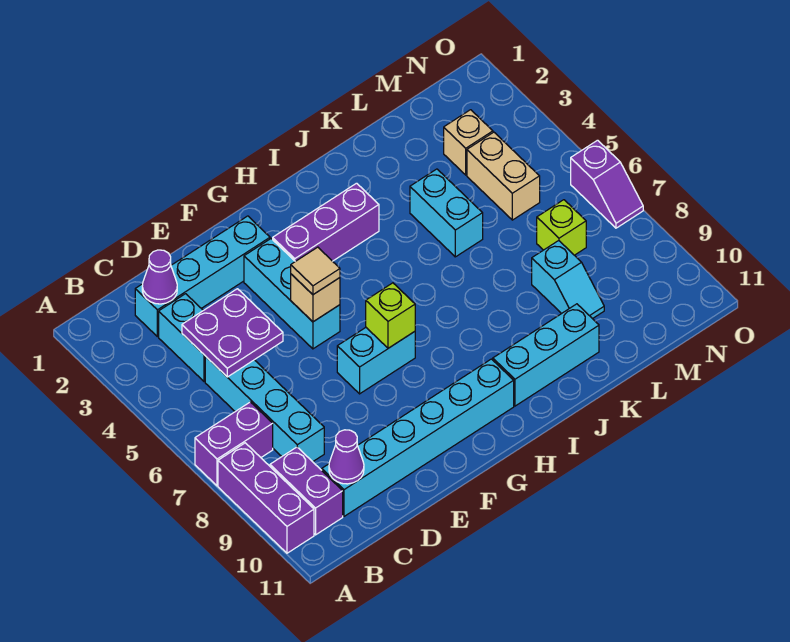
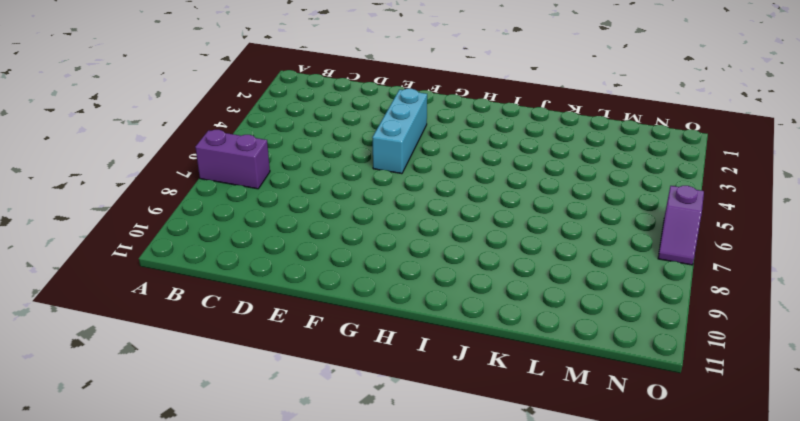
none -> purple brick A8:A10 level 1
none -> purple brick B9:B10 level 1
none -> cyan brick C2:F2 level 1

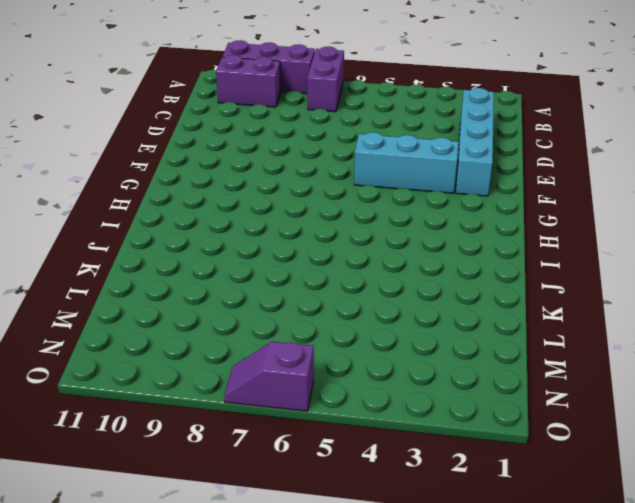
none -> cyan brick C3:C4 level 1
none -> cyan brick C5:C8 level 1
none -> cyan brick C10:H10 level 1

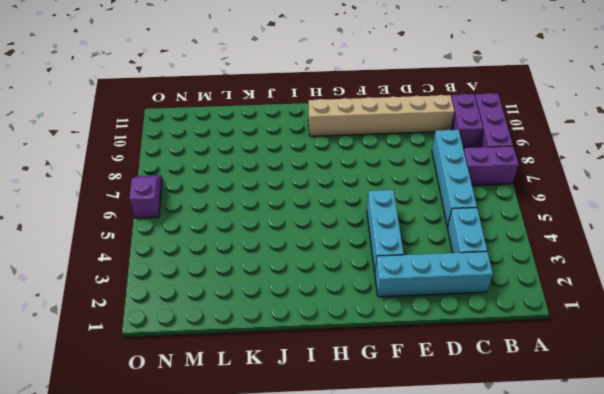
tan brick C10:H10 level 1 -> cyan brick C10:H10 level 1
none -> cyan brick F7:G7 level 1
none -> purple brick G3:I3 level 1
none -> cyan brick I10:K10 level 1

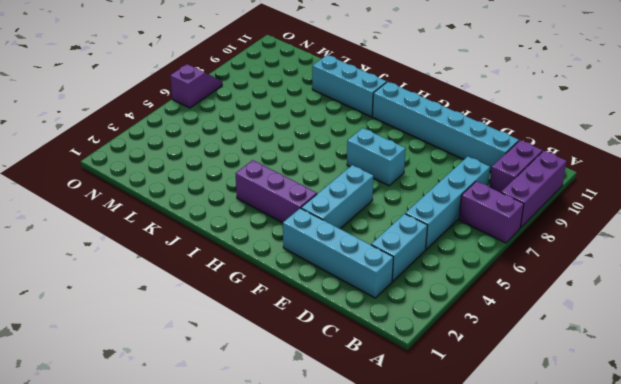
none -> cyan brick K4:K5 level 1
none -> cyan slope L8:L9 level 1 top 8
none -> tan brick M3 level 1

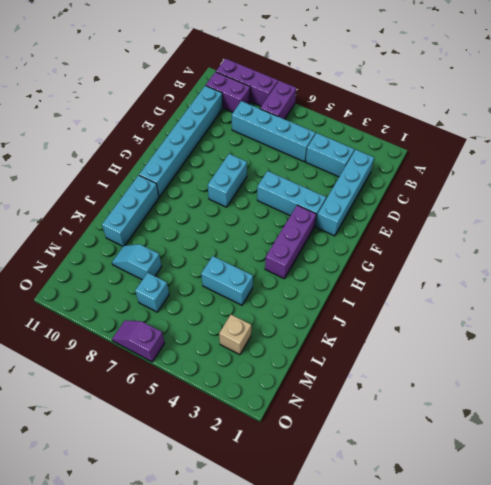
cyan brick M7 level 1 -> lime brick M7 level 1
none -> tan brick M4:M5 level 1
none -> purple cone C2 level 2
none -> purple plate C4:D5 level 2

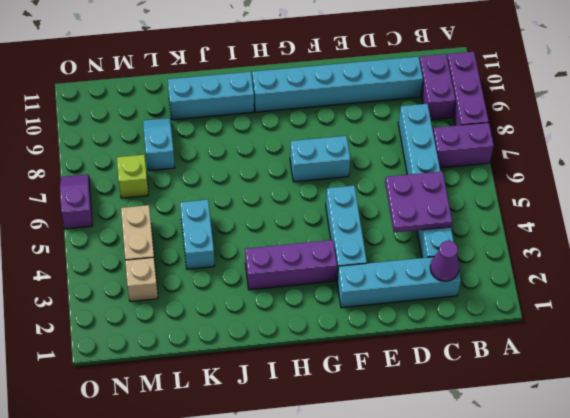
none -> purple cone C10 level 2
none -> tan brick F5 level 2
none -> lime brick G7 level 2

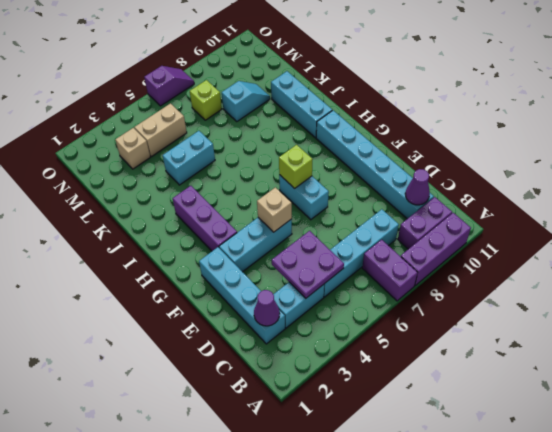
none -> tan tile F5 level 3

